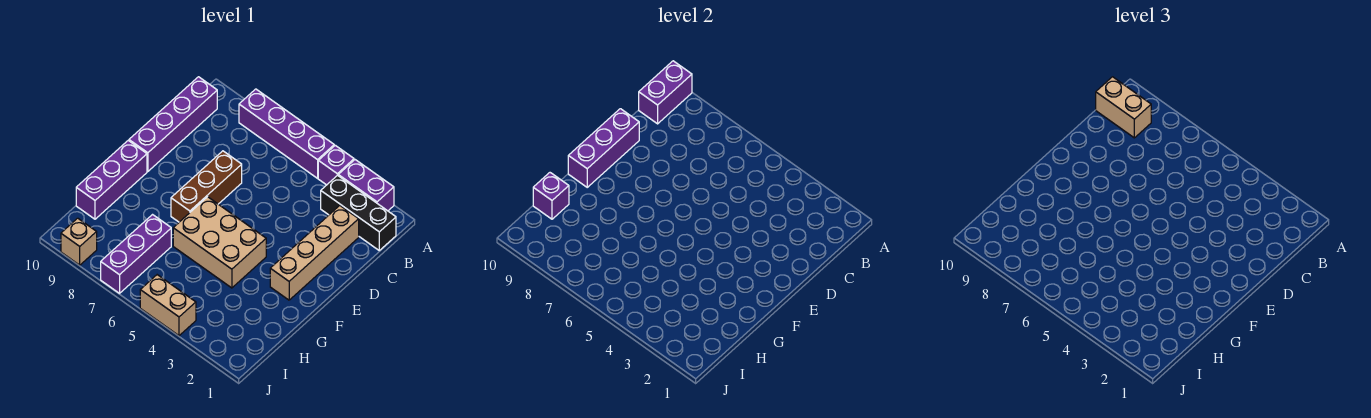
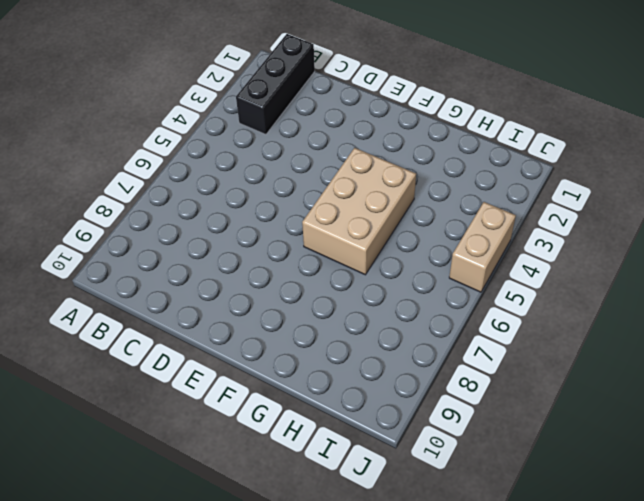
none -> purple brick A2:A3 level 1
none -> purple brick A4 level 1
none -> purple brick A5:A8 level 1

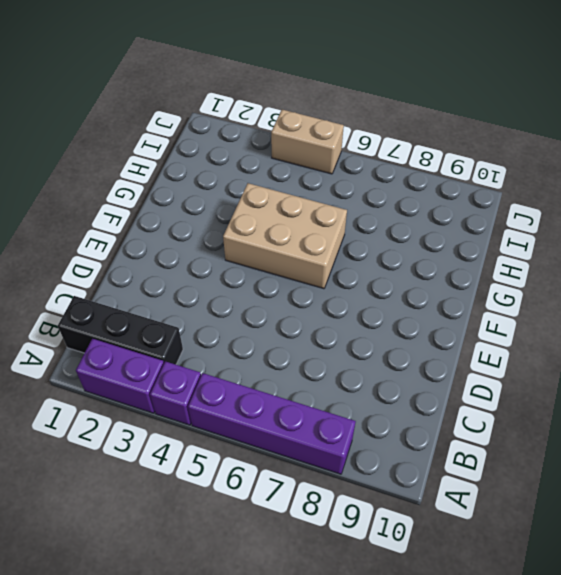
none -> purple brick B10:E10 level 1
none -> tan brick C2:F2 level 1
none -> brown brick D7:F7 level 1

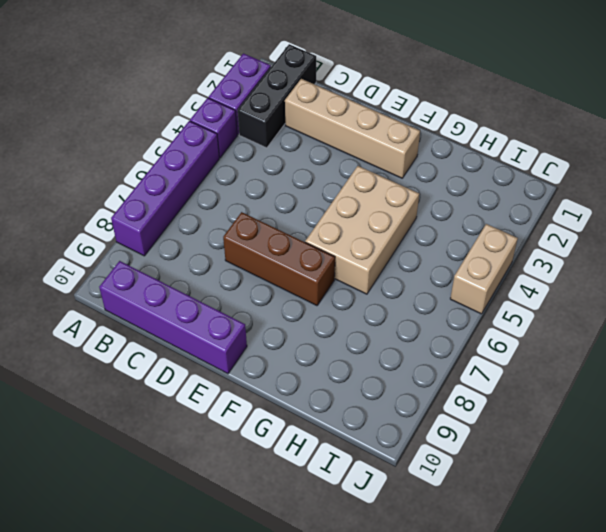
none -> purple brick F10:H10 level 1
none -> purple brick H7:J7 level 1
none -> tan brick J9 level 1

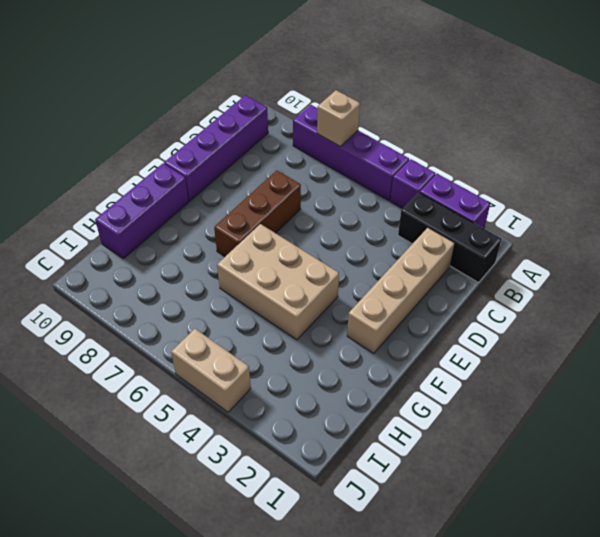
tan brick A7 level 2 -> tan brick J9 level 1
none -> purple brick H7:J7 level 1
none -> purple brick A10:B10 level 2
none -> purple brick D10:F10 level 2

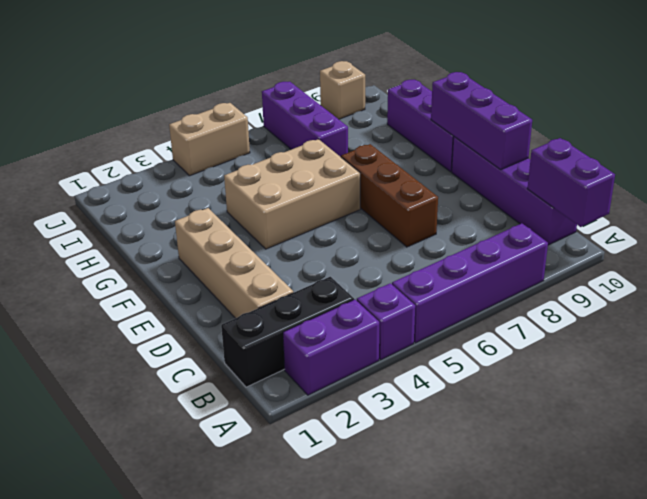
none -> purple brick H10 level 2
none -> tan brick B9:B10 level 3

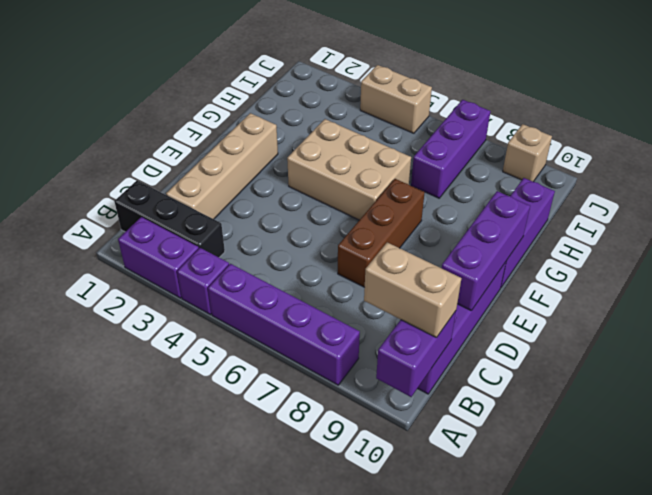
none -> purple brick H10 level 2

